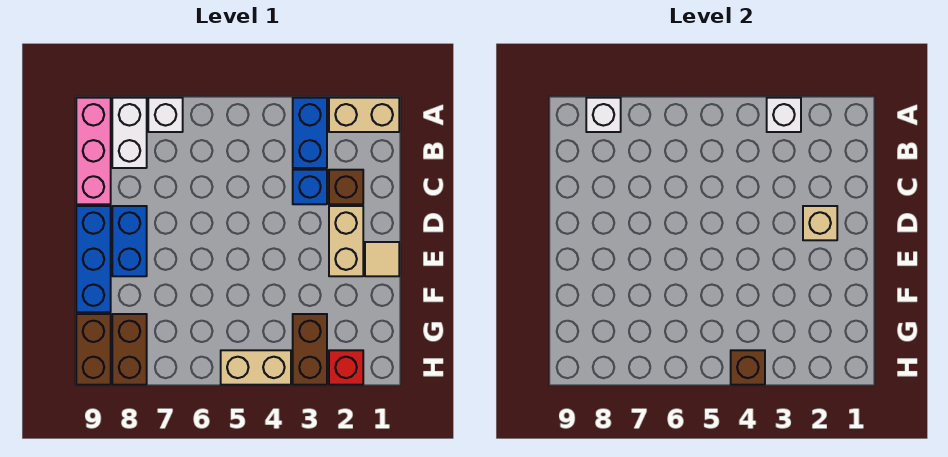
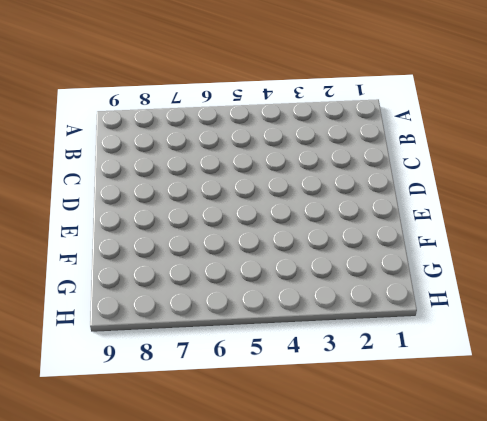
none -> tan brick A1:A2 level 1
none -> blue brick A3:B3 level 1
none -> white brick A7 level 1

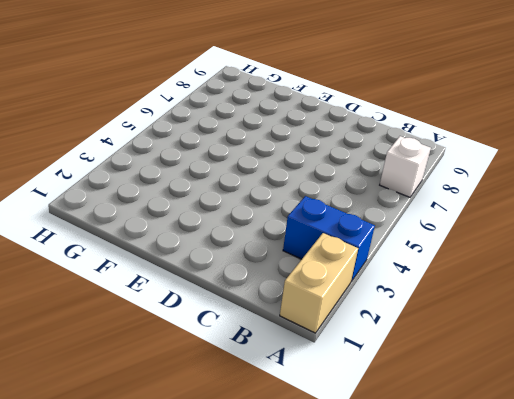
none -> white brick A8:B8 level 1
none -> pink brick A9:C9 level 1
none -> brown brick C2 level 1

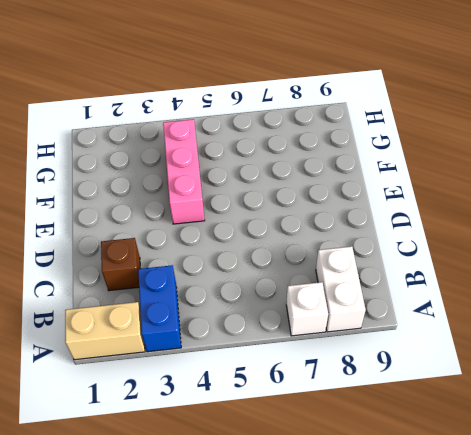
pink brick E4:G4 level 1 -> pink brick A9:C9 level 1
none -> blue brick C3 level 1
none -> tan brick D2:E2 level 1
none -> blue brick D8:E8 level 1

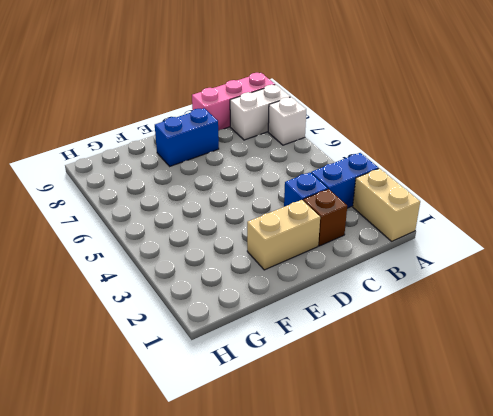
none -> blue brick D9:F9 level 1
none -> tan tile E1 level 1
none -> brown brick G3:H3 level 1

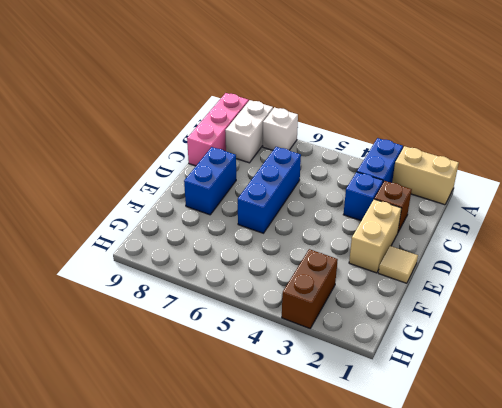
blue brick C6:E6 level 1 -> blue brick D9:F9 level 1
none -> brown brick G8:H8 level 1
none -> brown brick G9:H9 level 1
none -> red brick H2 level 1

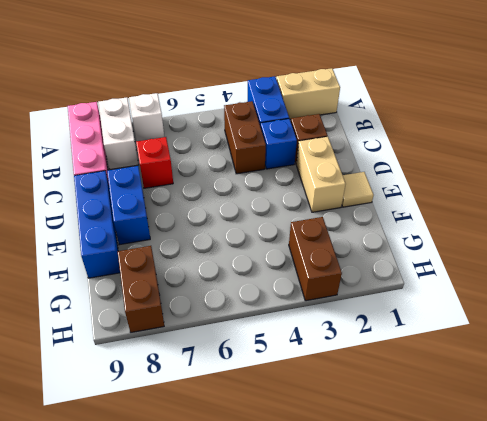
brown brick B4:C4 level 1 -> brown brick G9:H9 level 1
red brick C7 level 1 -> red brick H2 level 1
none -> tan brick H4:H5 level 1
none -> white brick A3 level 2
none -> white brick A8 level 2

